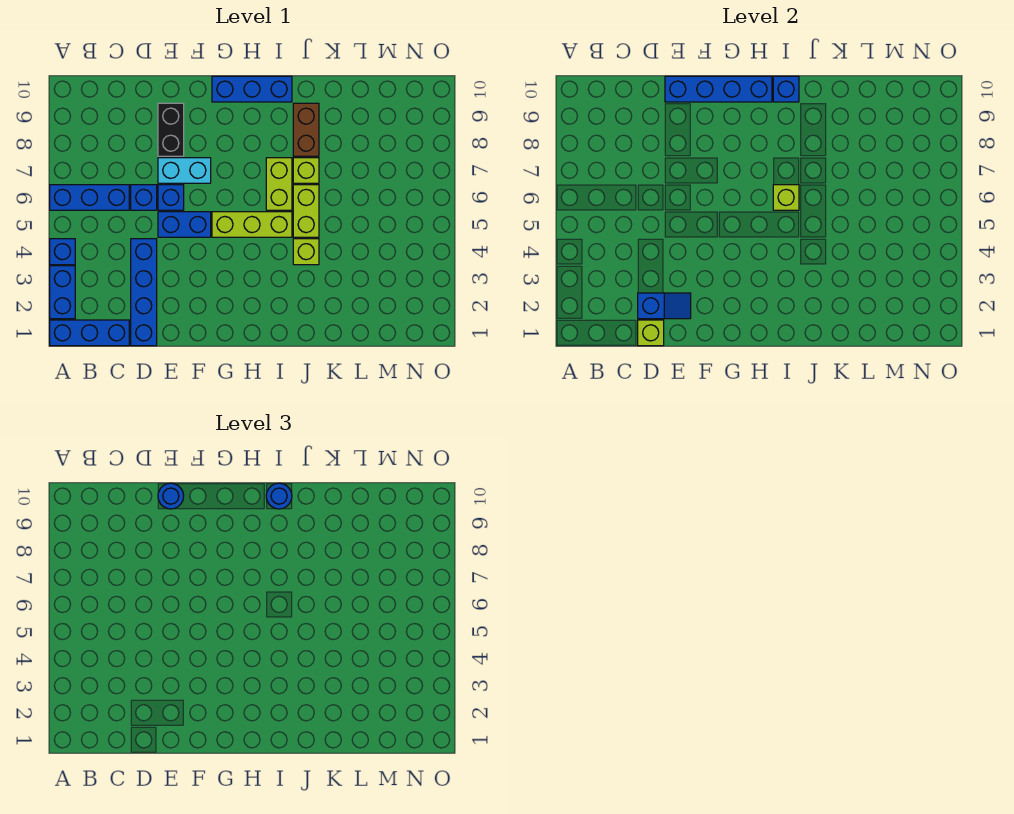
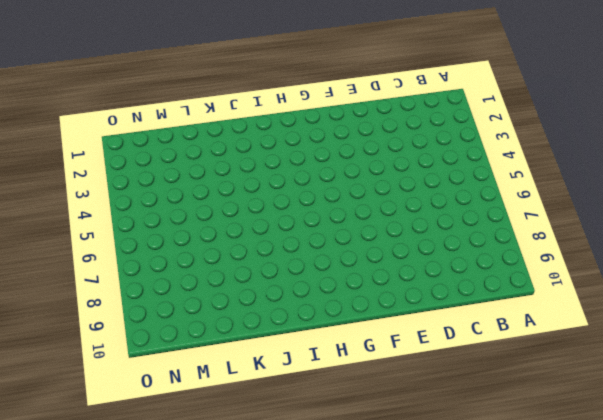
none -> blue brick A1:C1 level 1
none -> blue brick A2:A3 level 1
none -> blue brick A4 level 1

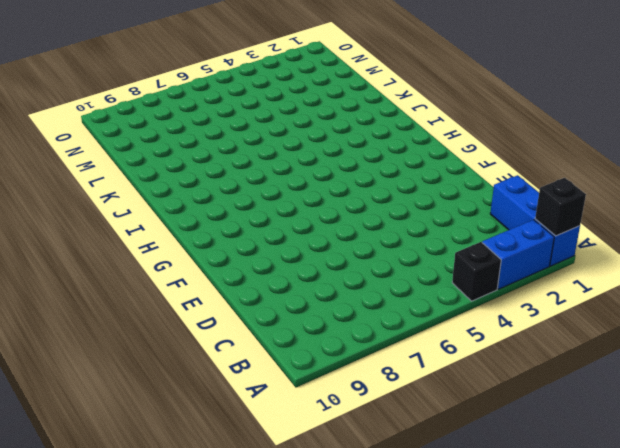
black brick A1 level 2 -> none
black brick A4 level 1 -> blue brick A4 level 1
none -> blue brick A6:C6 level 1
none -> blue brick D1:D4 level 1
none -> blue brick D6 level 1

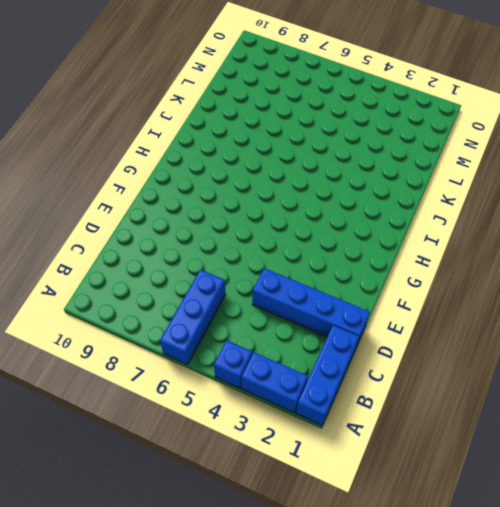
none -> blue brick D6 level 1
none -> blue brick E5:F5 level 1
none -> blue brick E6 level 1

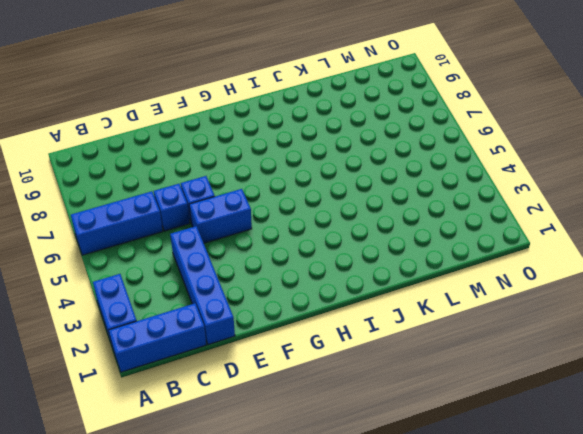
none -> blue brick A4 level 1
none -> cyan brick E7:F7 level 1
none -> black brick E8:E9 level 1

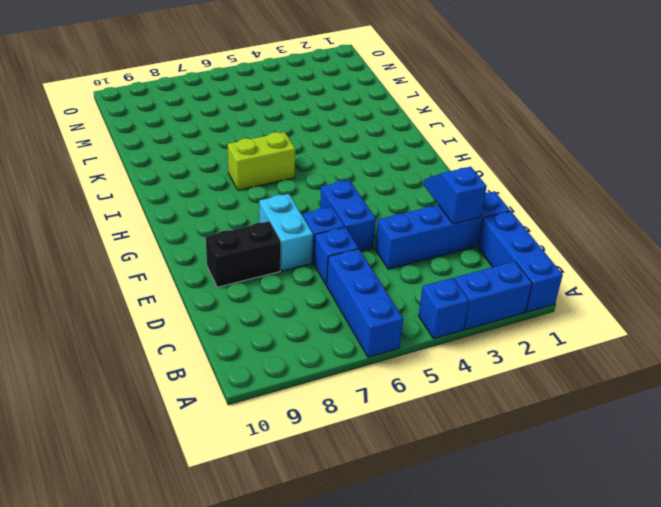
none -> lime brick G5:I5 level 1
none -> blue brick G10:I10 level 1
none -> lime brick J4 level 1

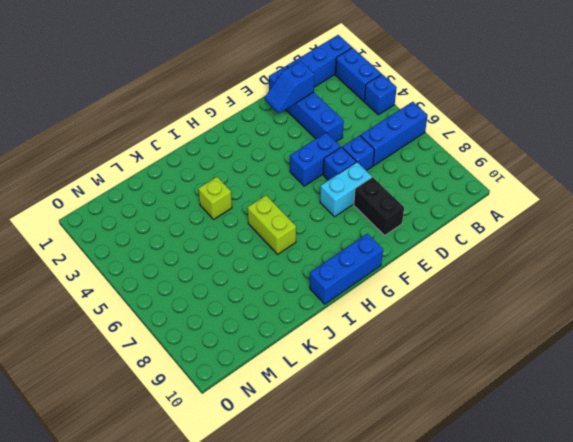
none -> lime brick G5:I5 level 1
none -> lime brick J5:J6 level 1
none -> lime brick J7 level 1

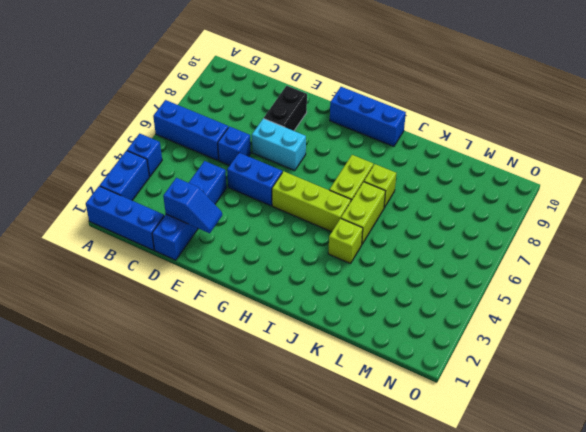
none -> blue brick E6 level 1
none -> brown brick J8:J9 level 1
none -> lime brick D1 level 2

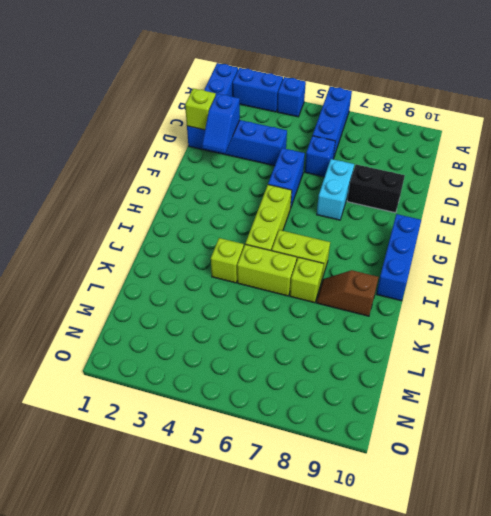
brown slope J8:J9 level 1 top 9 -> brown brick J8:J9 level 1
none -> blue brick E6 level 1
none -> blue brick E10:H10 level 2
none -> lime brick I6 level 2

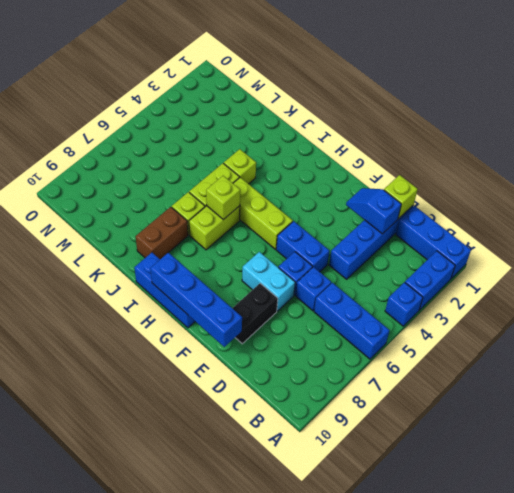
none -> blue brick I10 level 2
none -> blue round brick E10 level 3
none -> blue round brick I10 level 3

